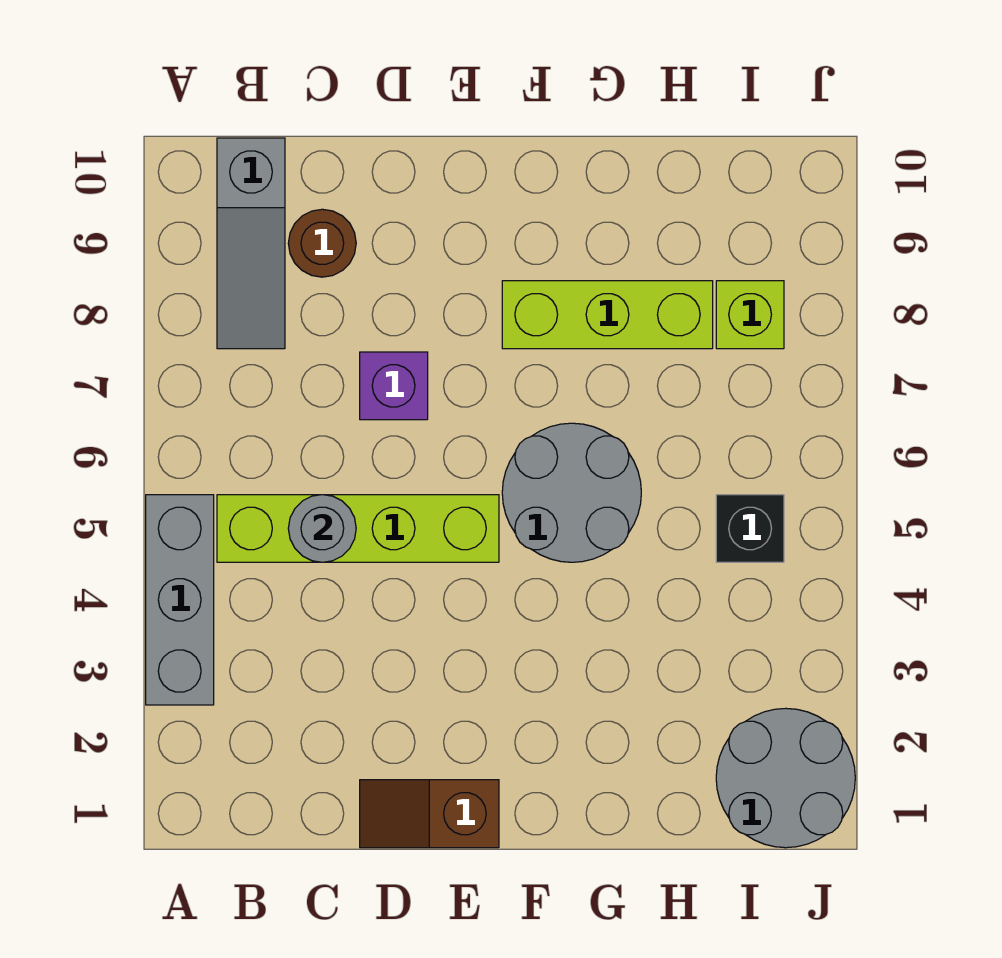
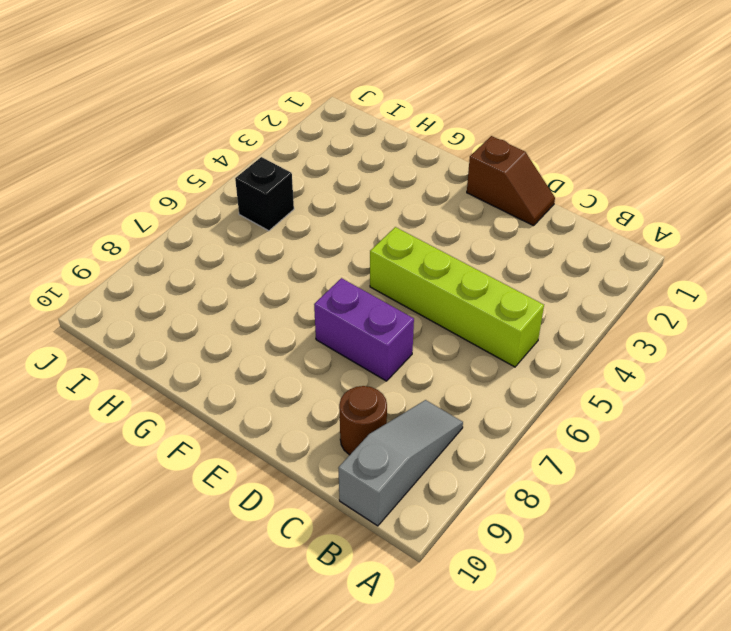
purple brick D7:E7 level 1 -> purple brick D7 level 1
none -> grey brick A3:A5 level 1
none -> grey round brick F5:G6 level 1
none -> lime brick F8:H8 level 1

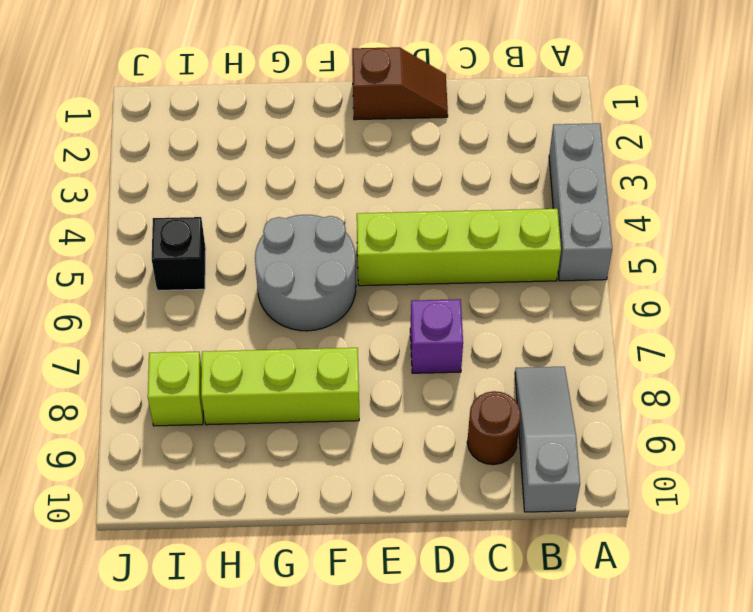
none -> grey round brick I1:J2 level 1
none -> grey round brick C5 level 2

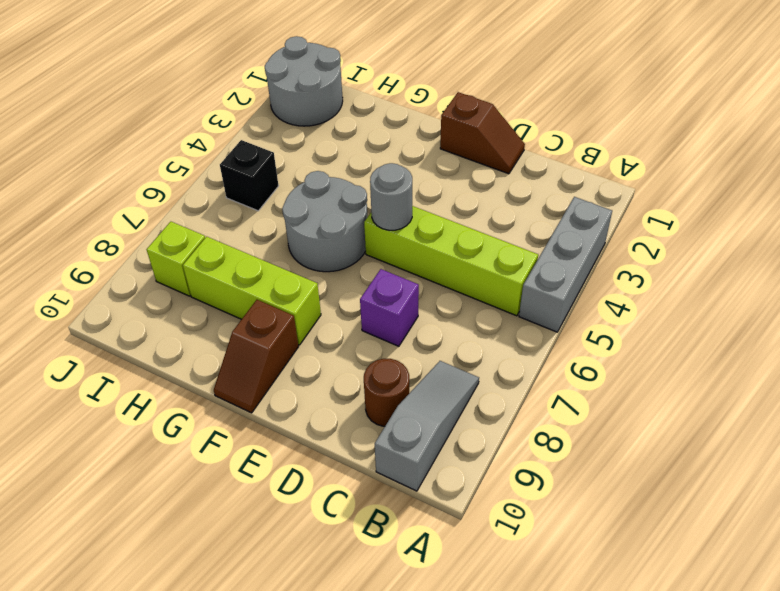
grey round brick E5 level 2 -> grey round brick C5 level 2
brown slope F9:F10 level 1 top 9 -> none

